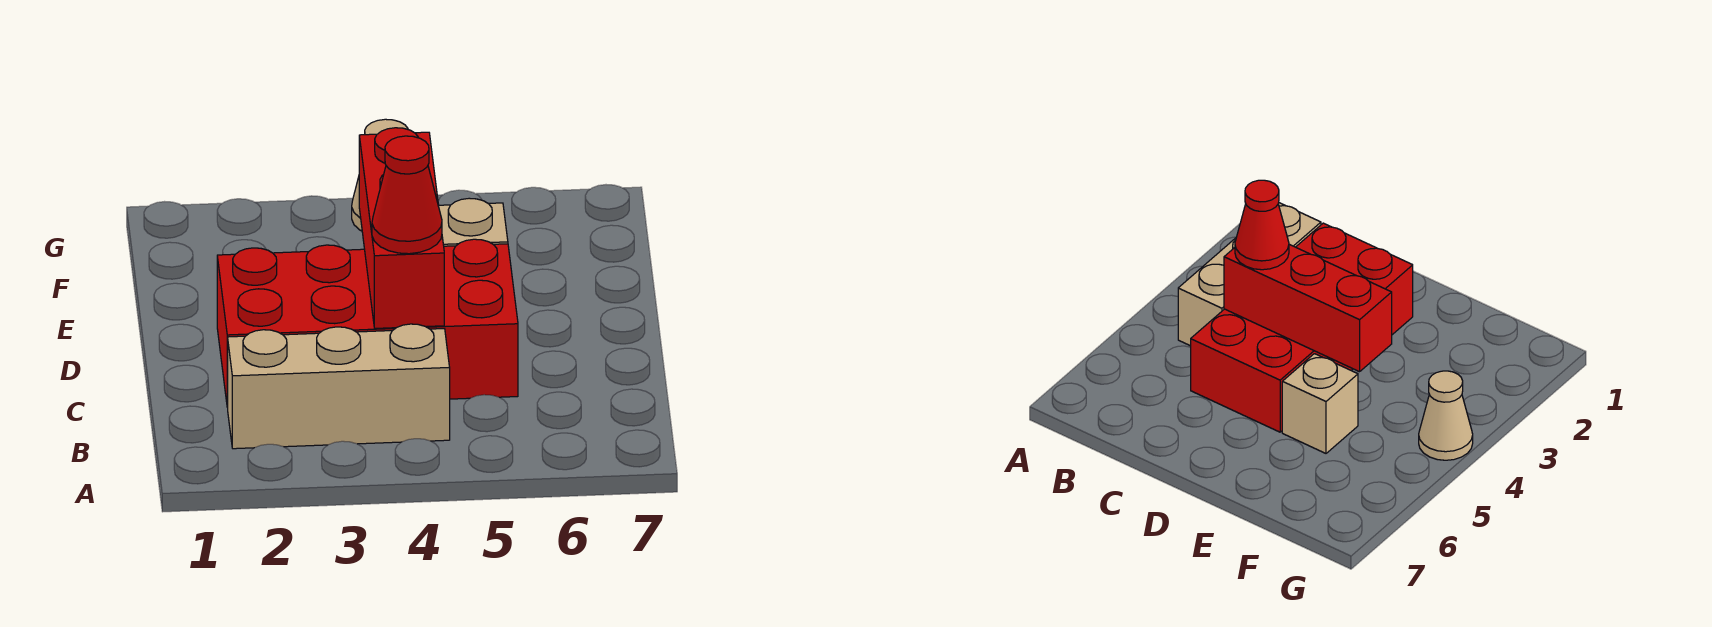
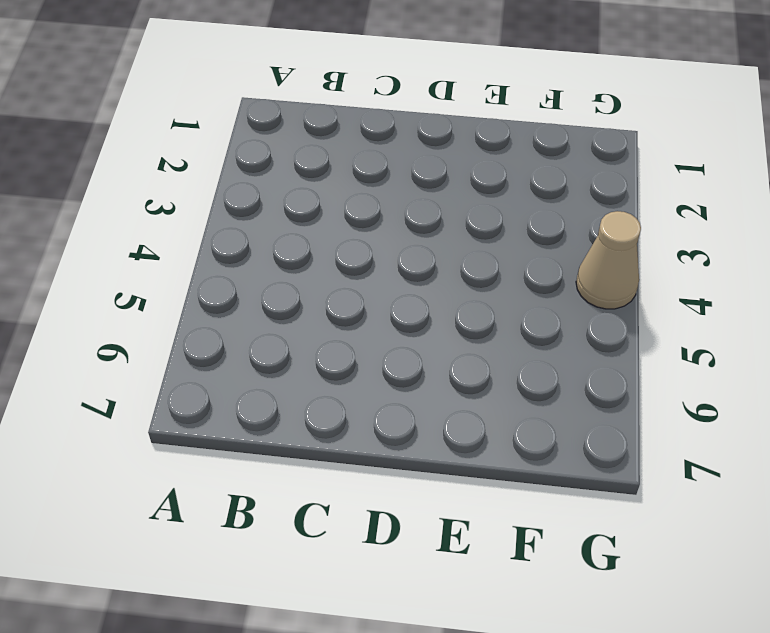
none -> tan brick B2:B4 level 1
none -> red brick C2:D5 level 1

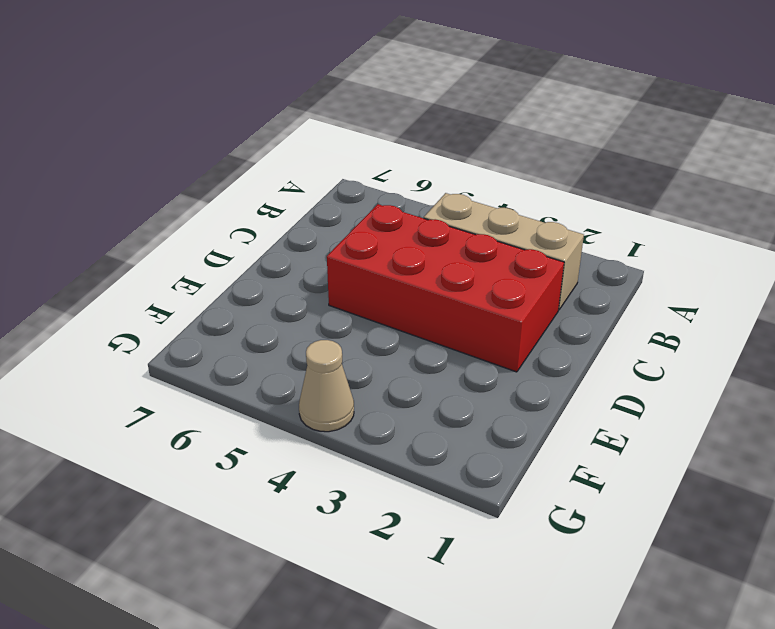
none -> tan brick E5 level 1
none -> red brick C4:E4 level 2

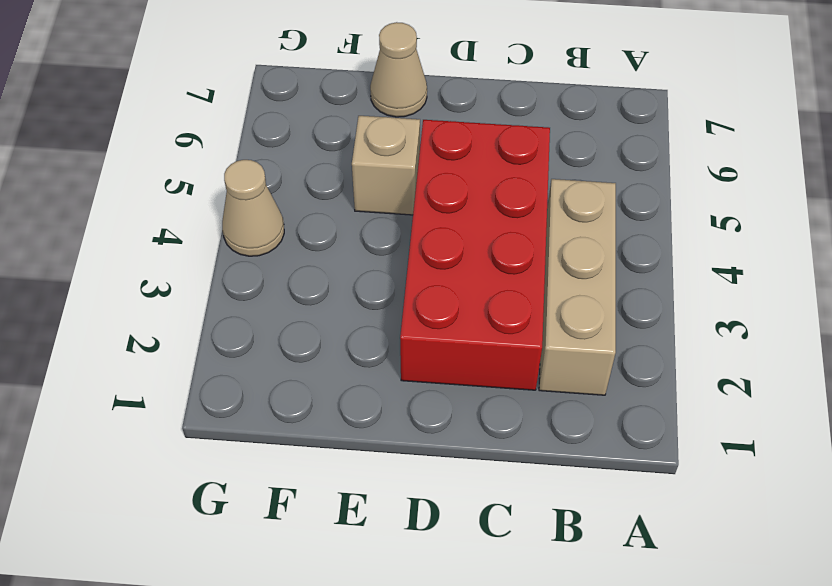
tan cone E7 level 1 -> none
none -> red brick C4:E4 level 2
none -> red cone C4 level 3

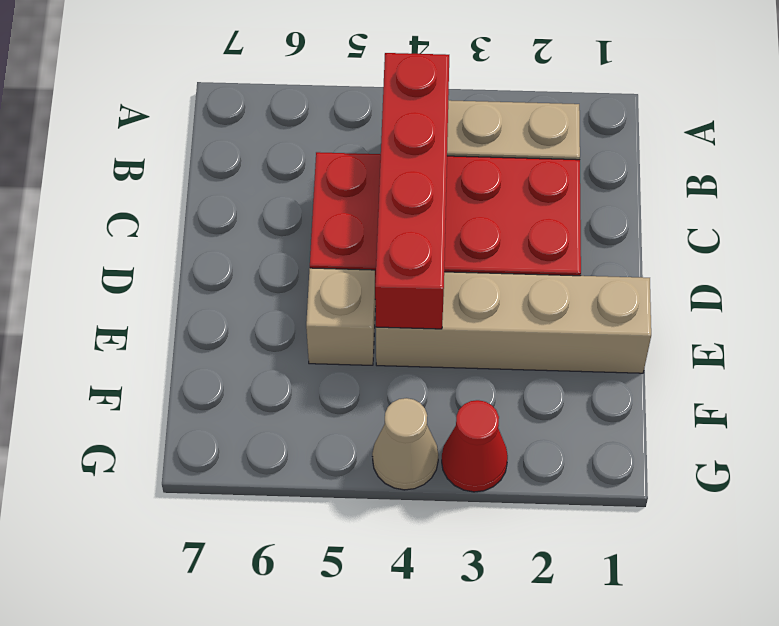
red brick B4:E4 level 2 -> red brick C4:E4 level 2
tan brick E1:E4 level 1 -> none
red cone G3 level 1 -> red cone C4 level 3

